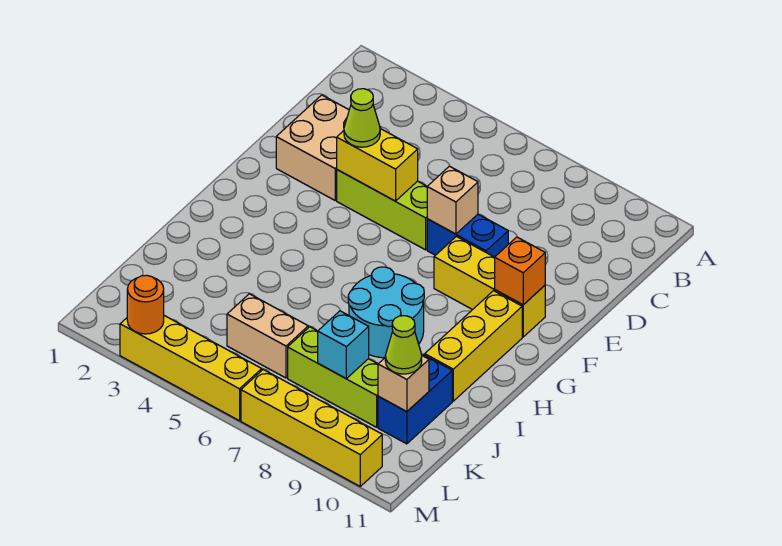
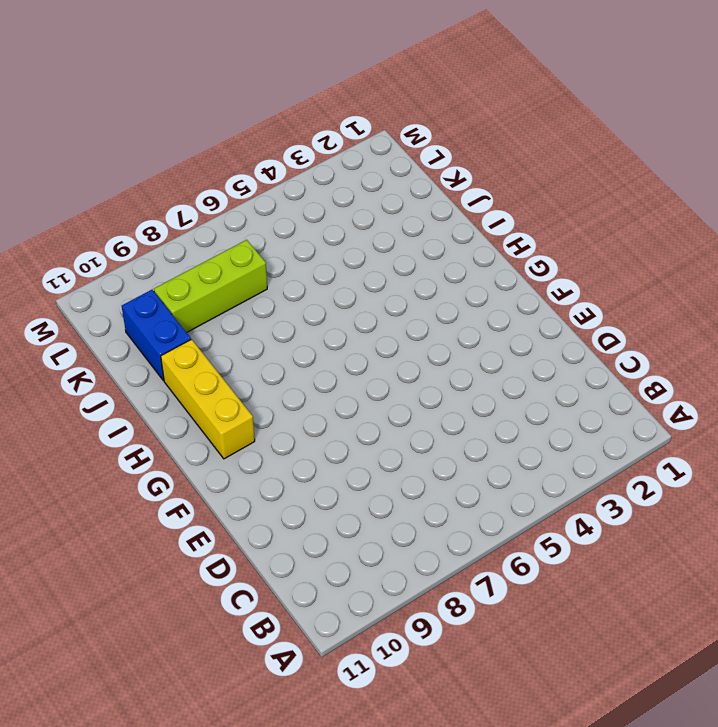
none -> tan brick D2:E3 level 1
none -> lime brick E4:E6 level 1
none -> blue brick E7:E8 level 1

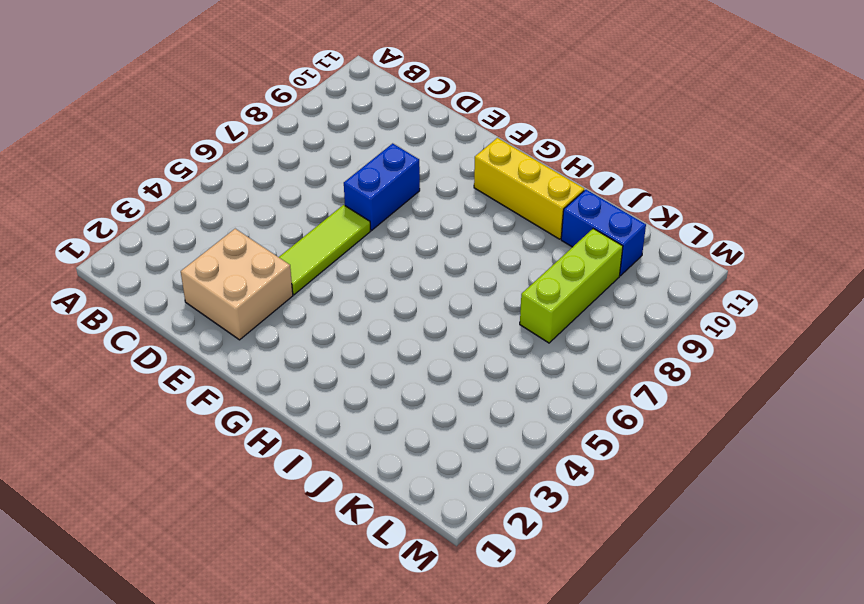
lime tile E4:E6 level 1 -> lime brick E4:E6 level 1
none -> yellow brick F8:F10 level 1
none -> cyan round brick H7:I8 level 1
none -> tan brick K5:K6 level 1

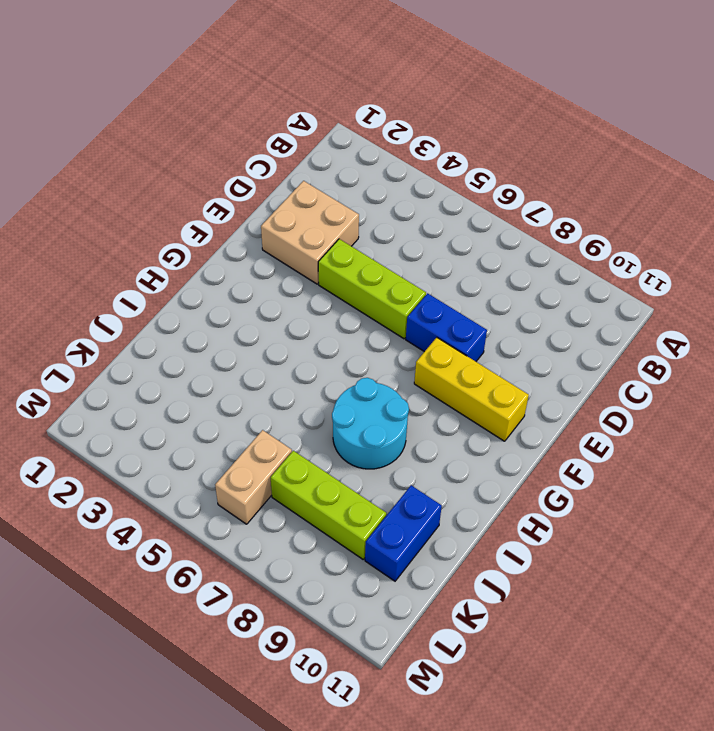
tan brick K6:L6 level 1 -> tan brick K5:K6 level 1
none -> yellow brick G10:I10 level 1
none -> yellow brick M3:M6 level 1
none -> yellow brick M7:M10 level 1

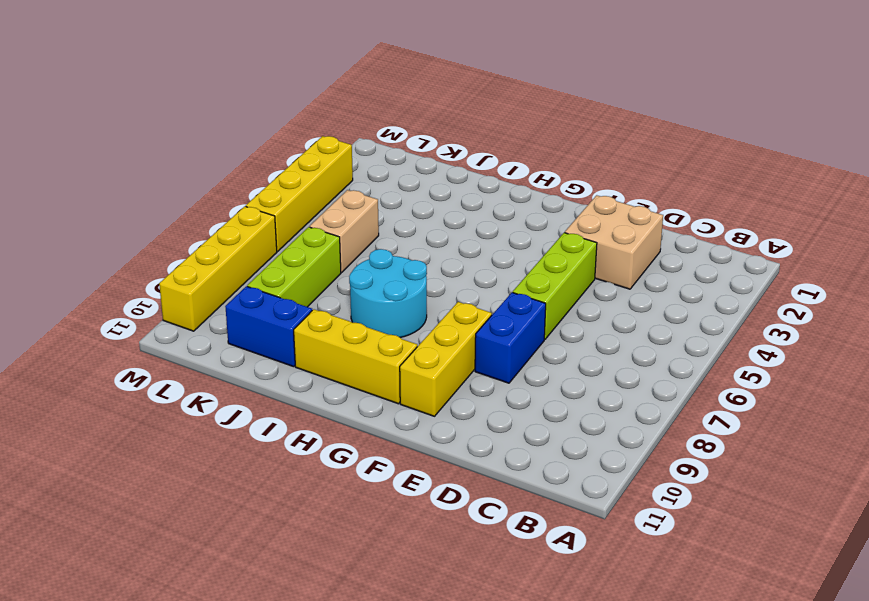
none -> yellow brick E4:E5 level 2
none -> tan brick E7 level 2
none -> orange brick F10 level 2

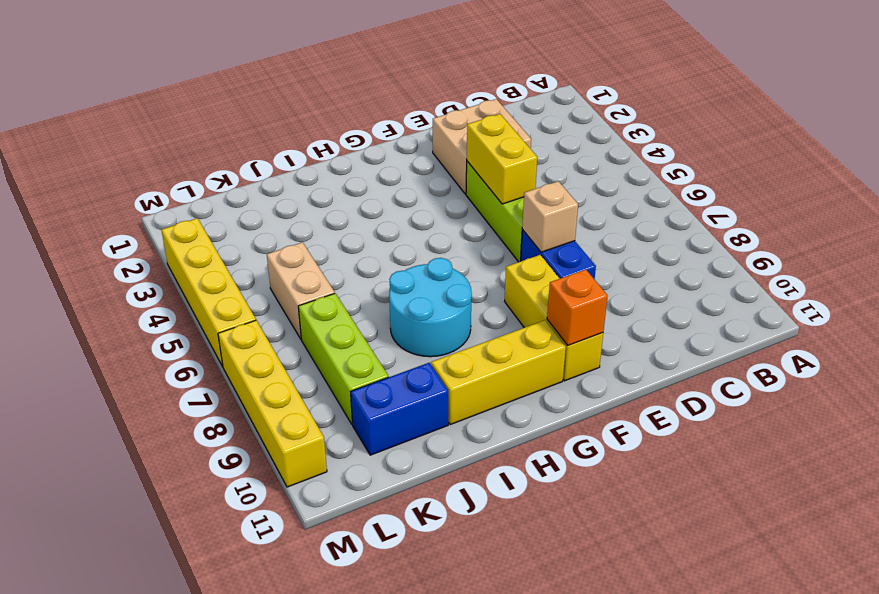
none -> cyan brick K8 level 2
none -> tan brick K10 level 2
none -> orange round brick M3 level 2

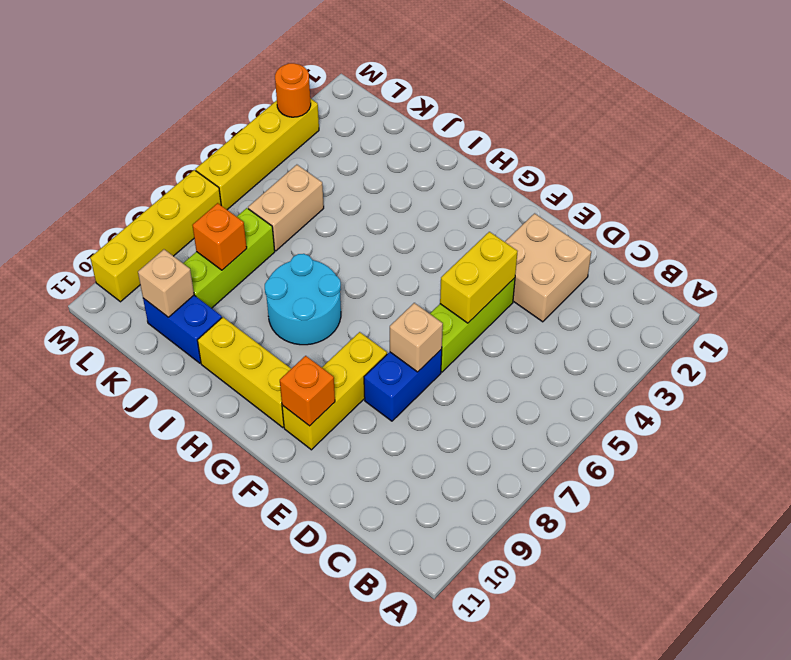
orange brick K8 level 2 -> cyan brick K8 level 2
none -> lime cone E4 level 3
none -> lime cone K10 level 3

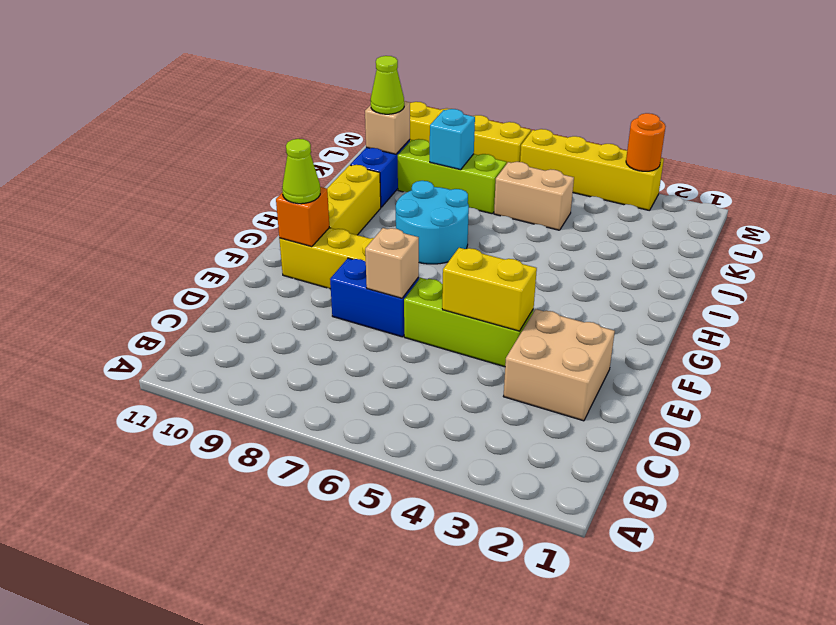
lime cone F10 level 3 -> lime cone E4 level 3

